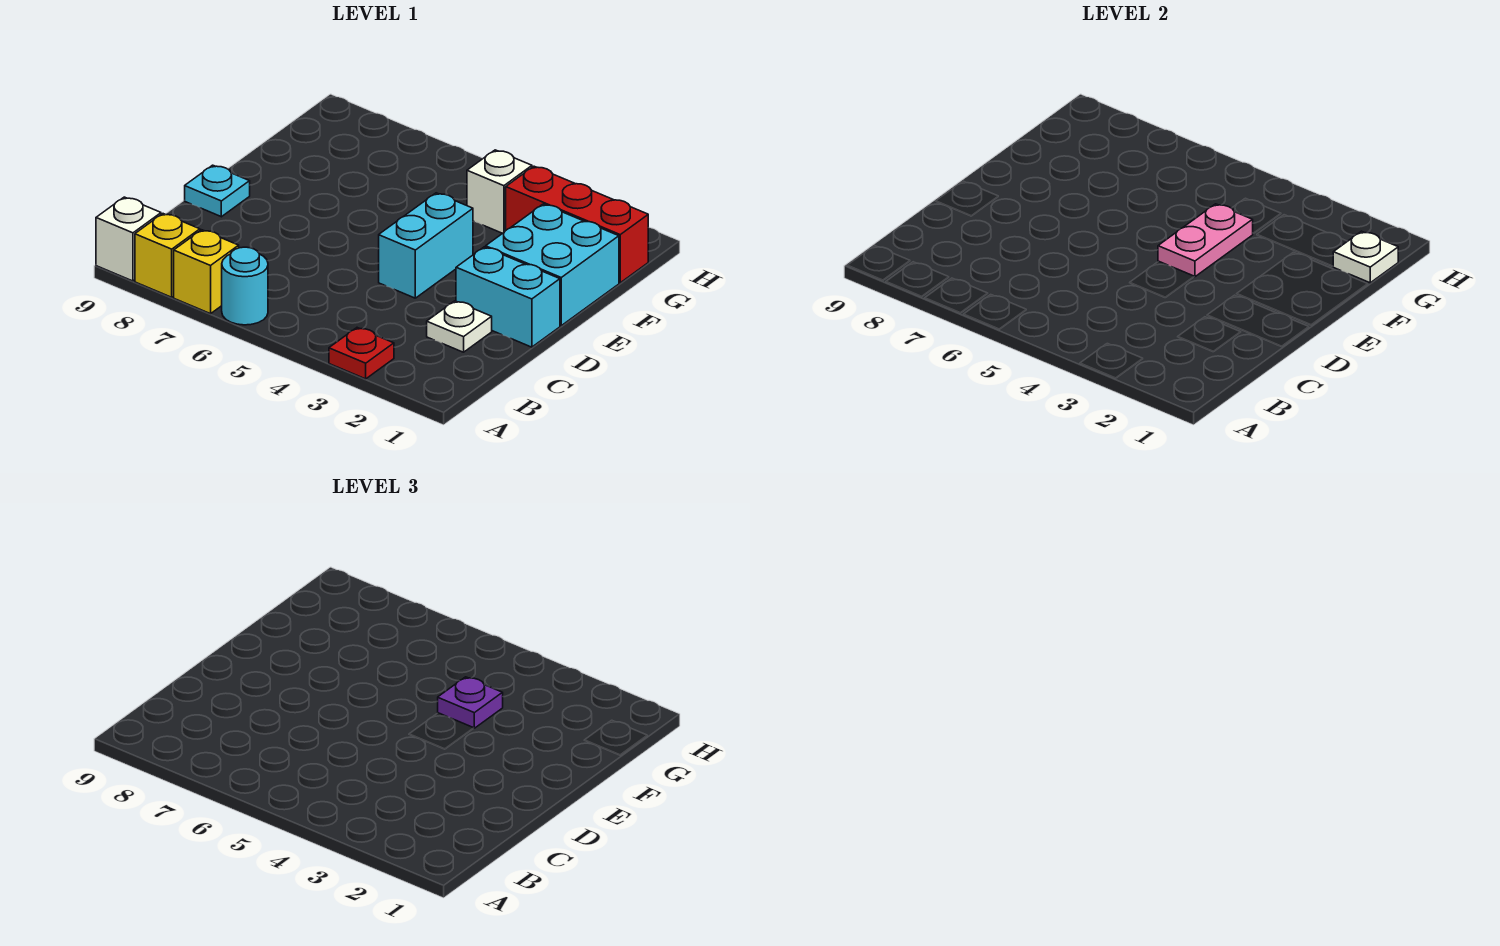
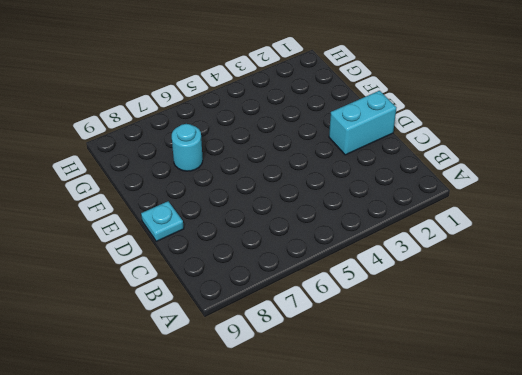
cyan round brick F7 level 1 -> cyan round brick A6 level 1
none -> red plate A3 level 1
none -> yellow brick A7 level 1
none -> yellow brick A8 level 1

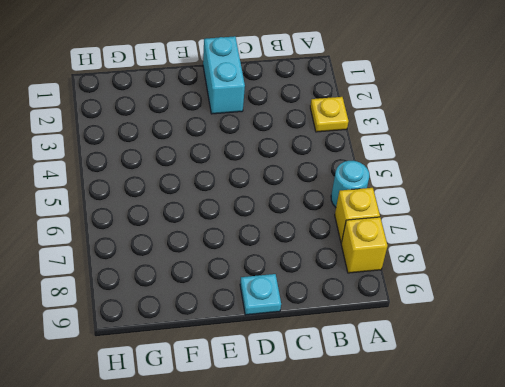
yellow plate A3 level 1 -> red plate A3 level 1
none -> white brick A9 level 1
none -> white plate C2 level 1
none -> cyan brick D4:E4 level 1

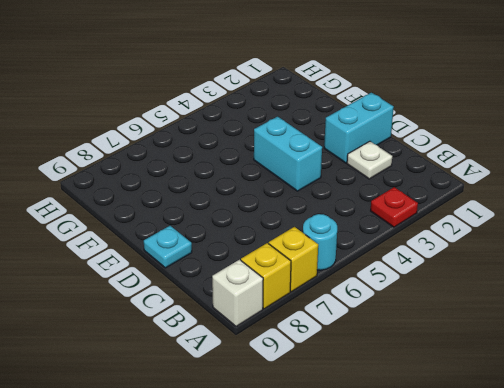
none -> cyan brick E1:F2 level 1
none -> red brick G1:G3 level 1
none -> white brick G4 level 1

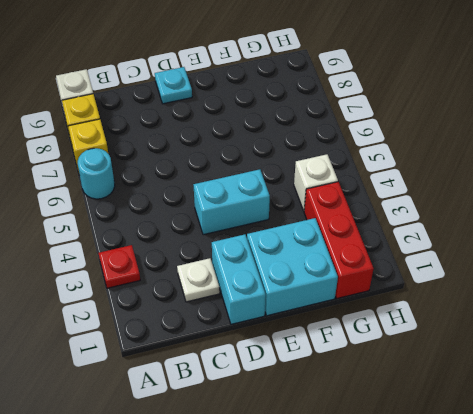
none -> pink plate E4:F4 level 2
none -> white plate G1 level 2
none -> purple plate F4 level 3

